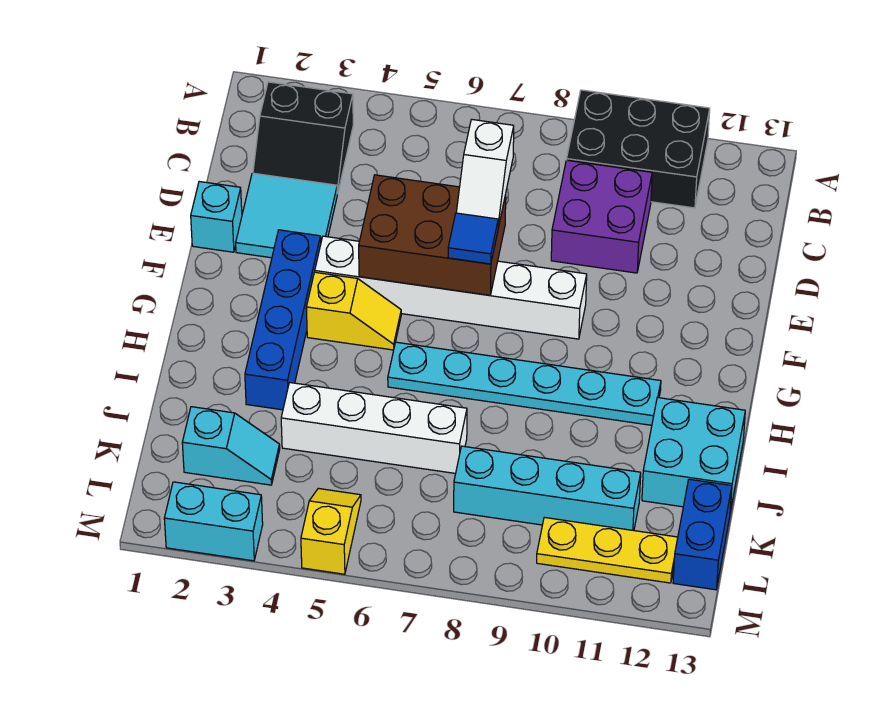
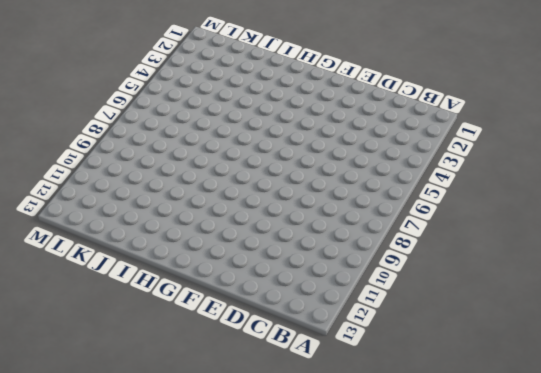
none -> black brick A9:B11 level 1
none -> black slope B2:C3 level 1 top B
none -> purple brick C9:D10 level 1

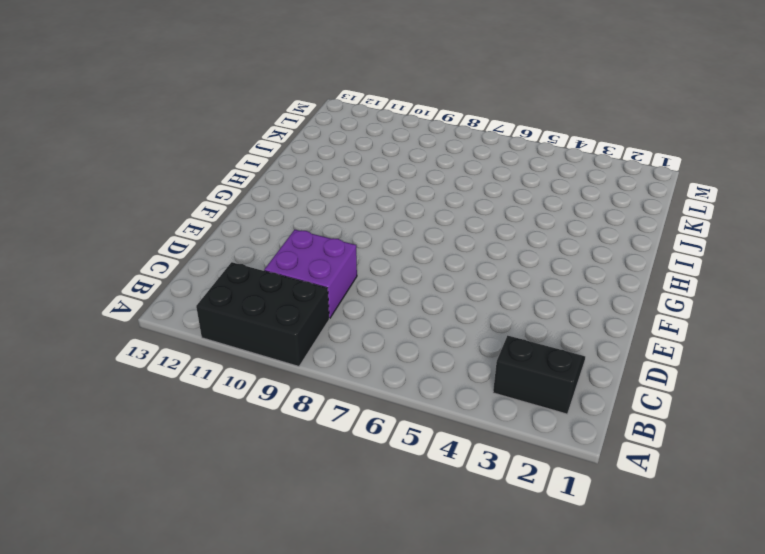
none -> cyan tile D2:E3 level 1
none -> cyan brick E1 level 1
none -> blue brick F3:I3 level 1

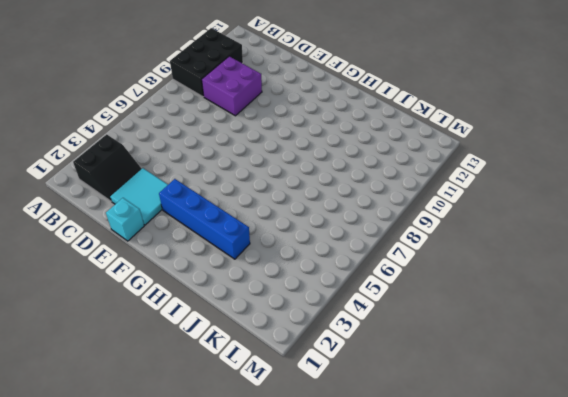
none -> white brick F4:F9 level 1
none -> yellow slope G4:G5 level 1 top 4
none -> cyan plate H6:H11 level 1

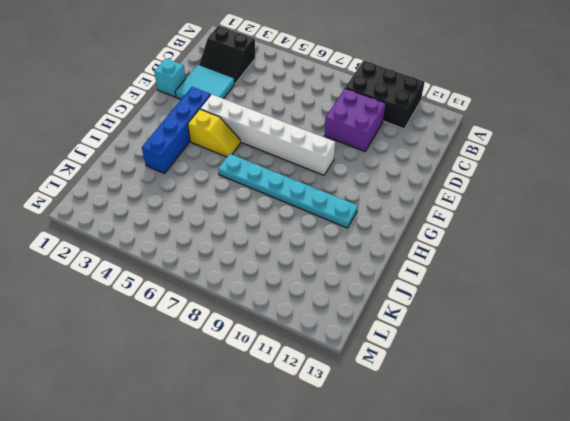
none -> cyan brick I12:J13 level 1
none -> white brick J4:J7 level 1
none -> cyan slope K2:K3 level 1 top 2

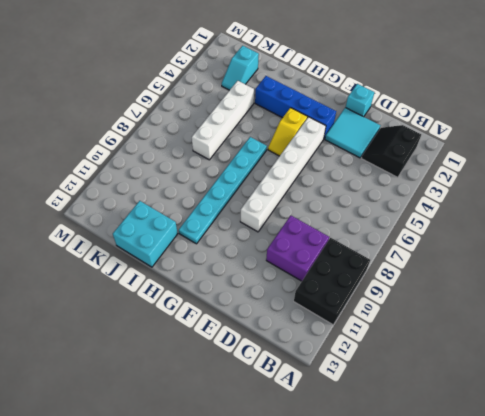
none -> cyan brick K8:K11 level 1
none -> blue brick K13:L13 level 1
none -> yellow slope L5:M5 level 1 top M

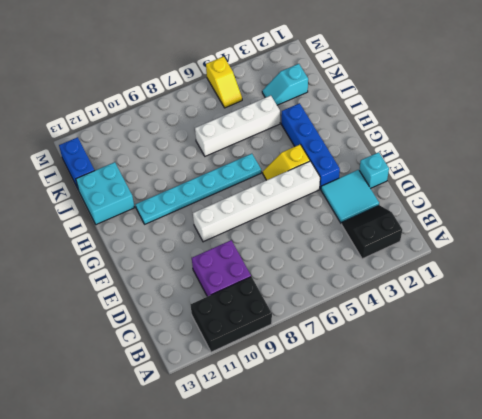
none -> cyan brick K8:K11 level 1
none -> yellow plate L10:L12 level 1
none -> cyan brick M2:M3 level 1

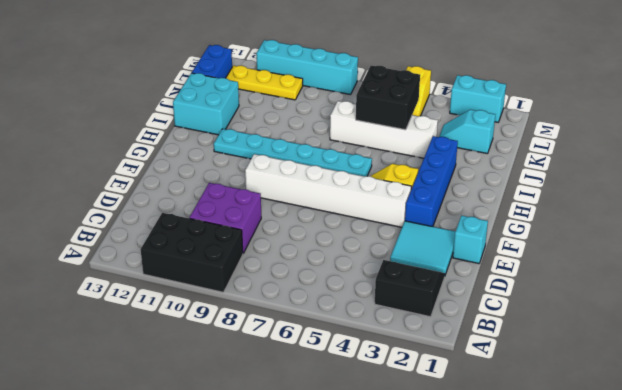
black brick J5:K6 level 2 -> none
cyan brick M8:M11 level 1 -> cyan brick K8:K11 level 1
none -> brown brick E5:F7 level 2
none -> white slope D7:E7 level 3 top D
none -> blue tile F7 level 3

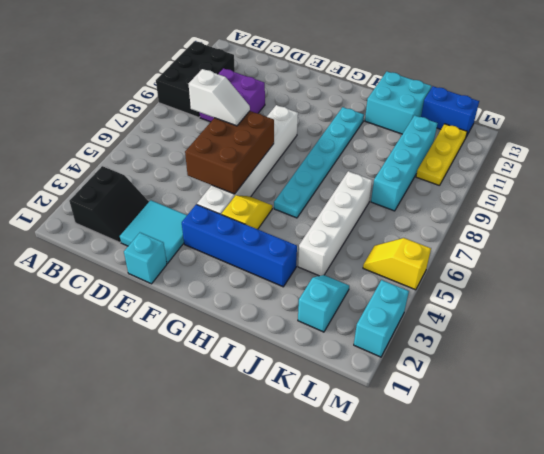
none -> blue tile F7 level 3

